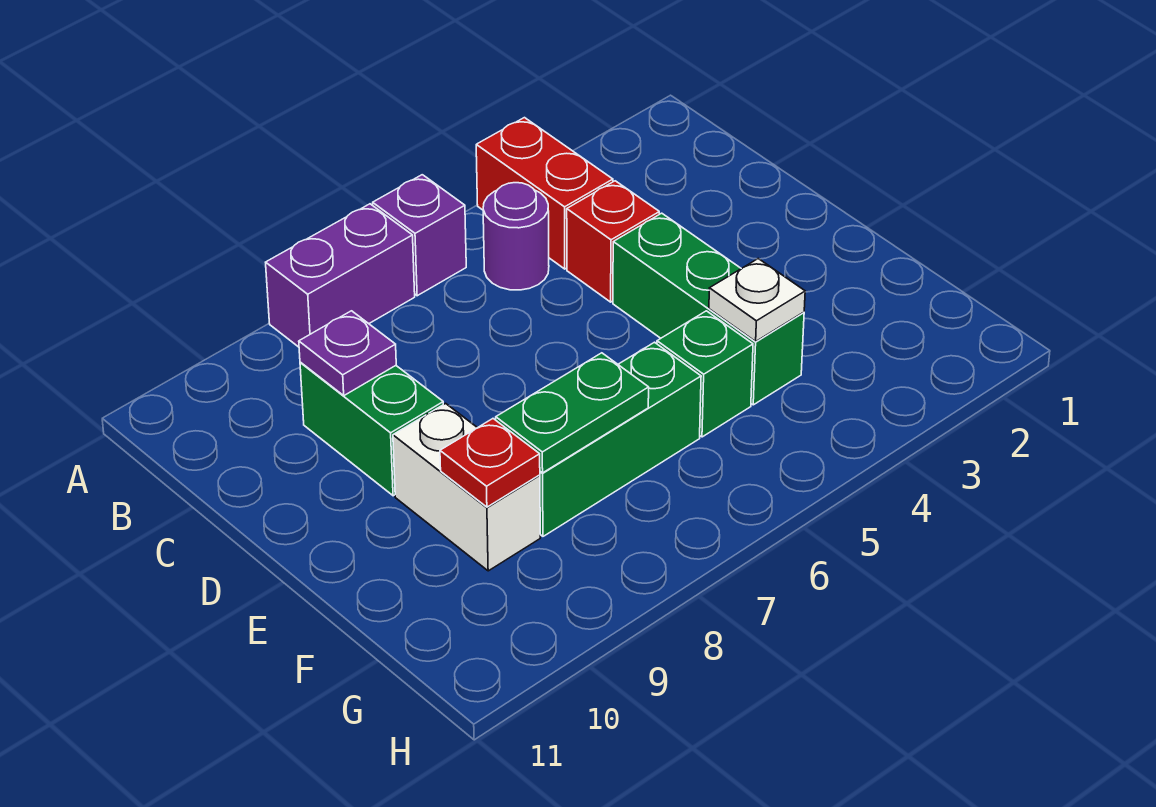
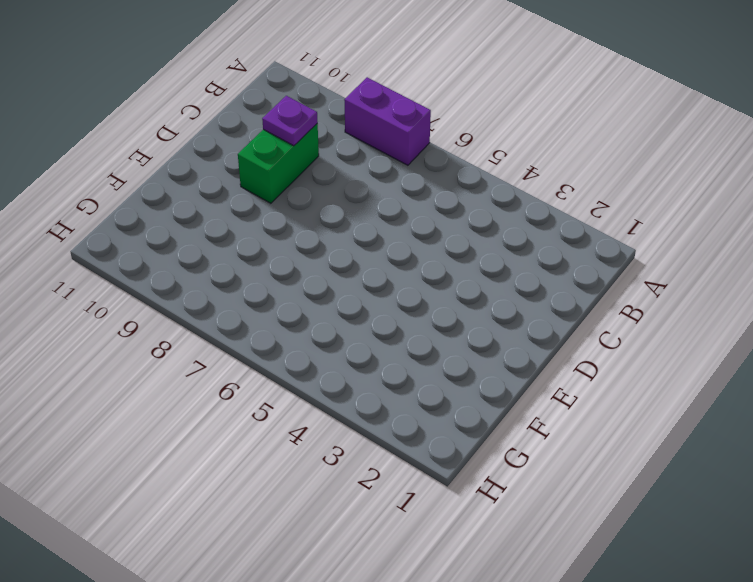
none -> red brick A4:B4 level 1
none -> purple brick A6 level 1
none -> purple round brick B5 level 1

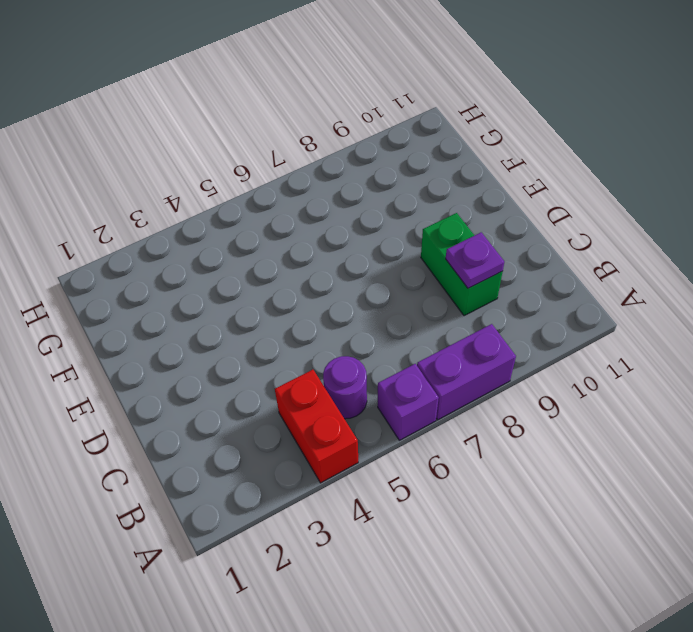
none -> red brick C4 level 1
none -> green brick D4:F4 level 1
none -> white brick E9:F9 level 1

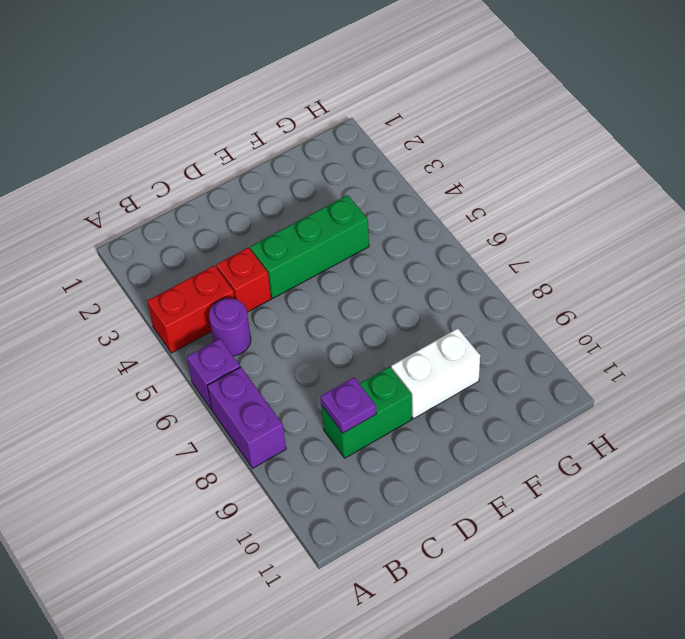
none -> green brick F5 level 1
none -> green brick F6:F8 level 1
none -> white plate F4 level 2

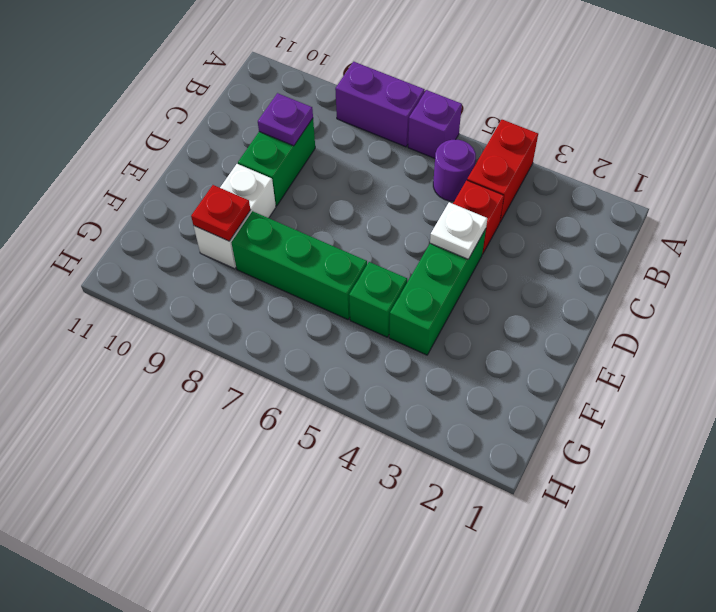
white plate D4 level 2 -> white plate F4 level 2
none -> green plate F7:F8 level 2

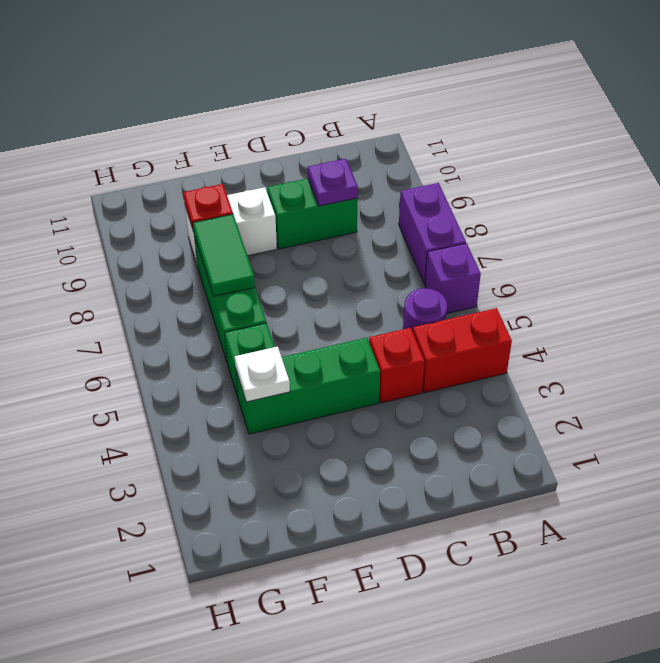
green tile F7:F8 level 2 -> green plate F7:F8 level 2

